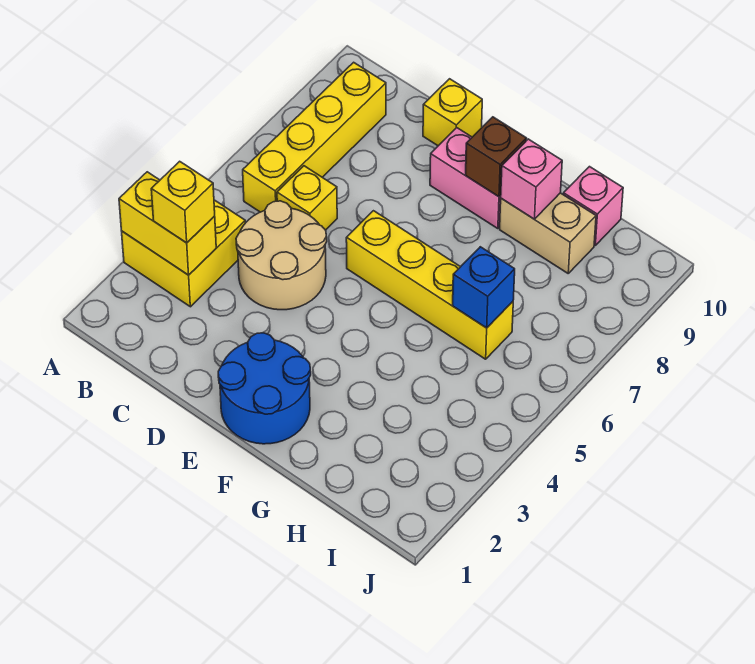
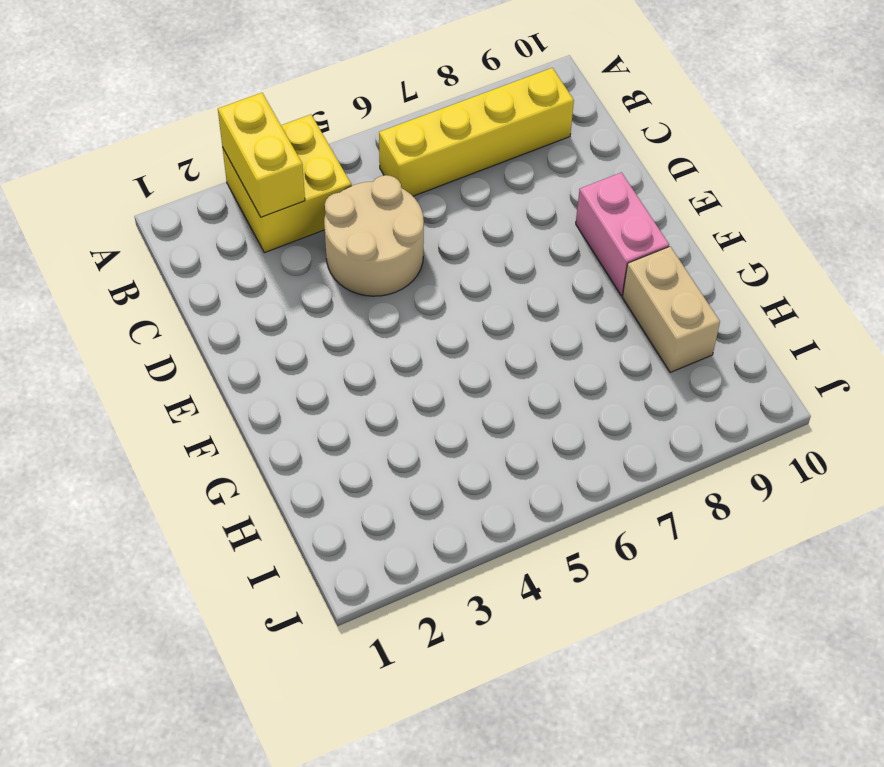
none -> yellow brick C6 level 1
none -> yellow brick D10 level 1
none -> blue round brick E1:F2 level 1

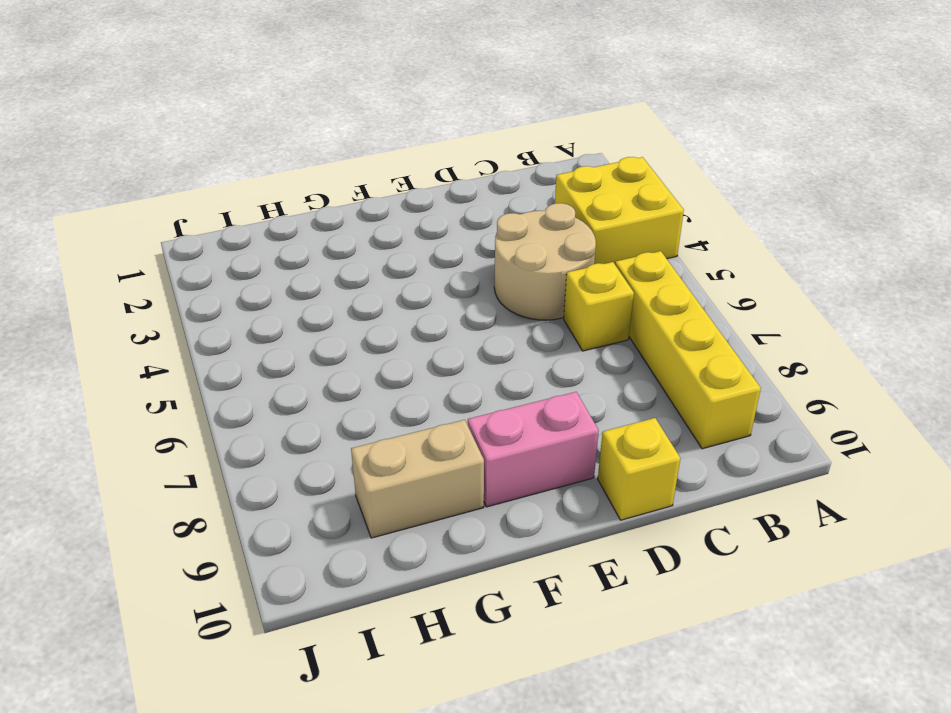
none -> blue round brick E1:F2 level 1
none -> yellow brick E6:H6 level 1
none -> pink brick H10 level 1

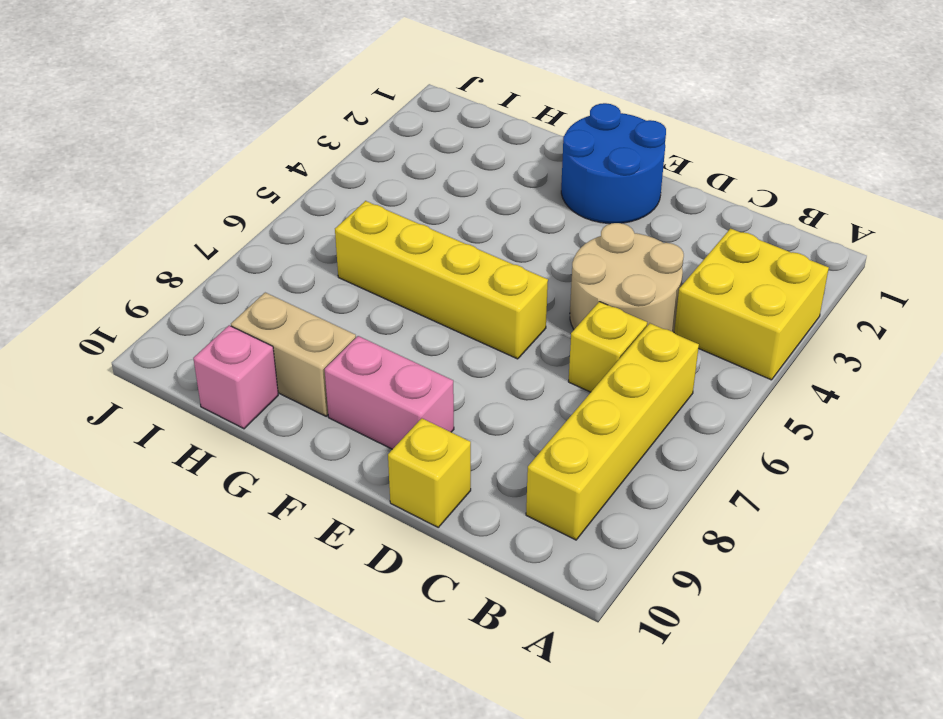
none -> yellow brick A3:B3 level 2
none -> brown brick F9 level 2
none -> pink brick G9 level 2

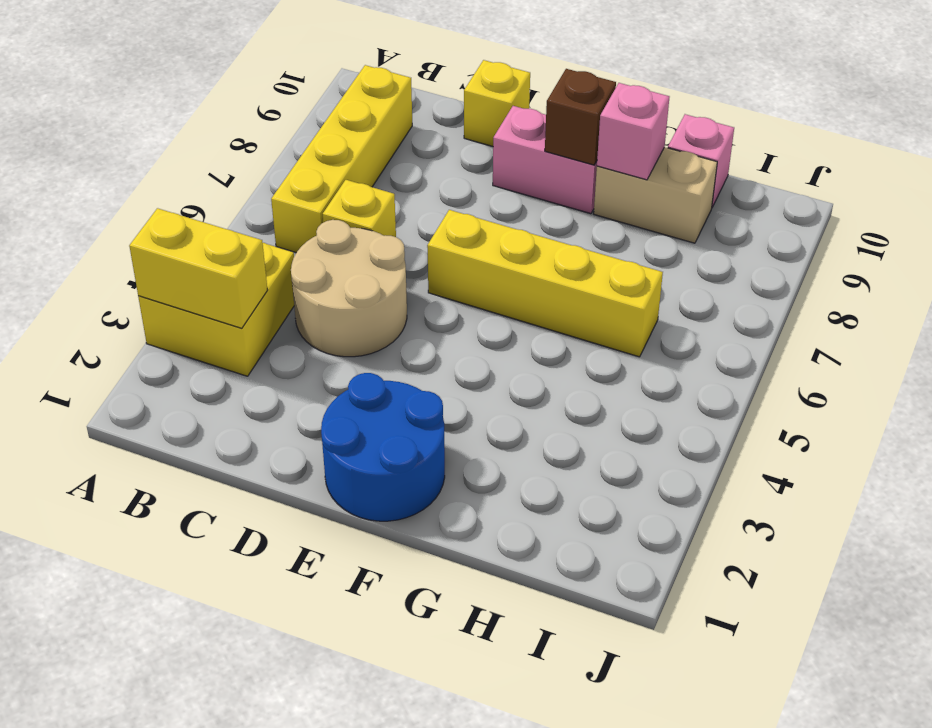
none -> blue brick H6 level 2
none -> yellow brick B3 level 3

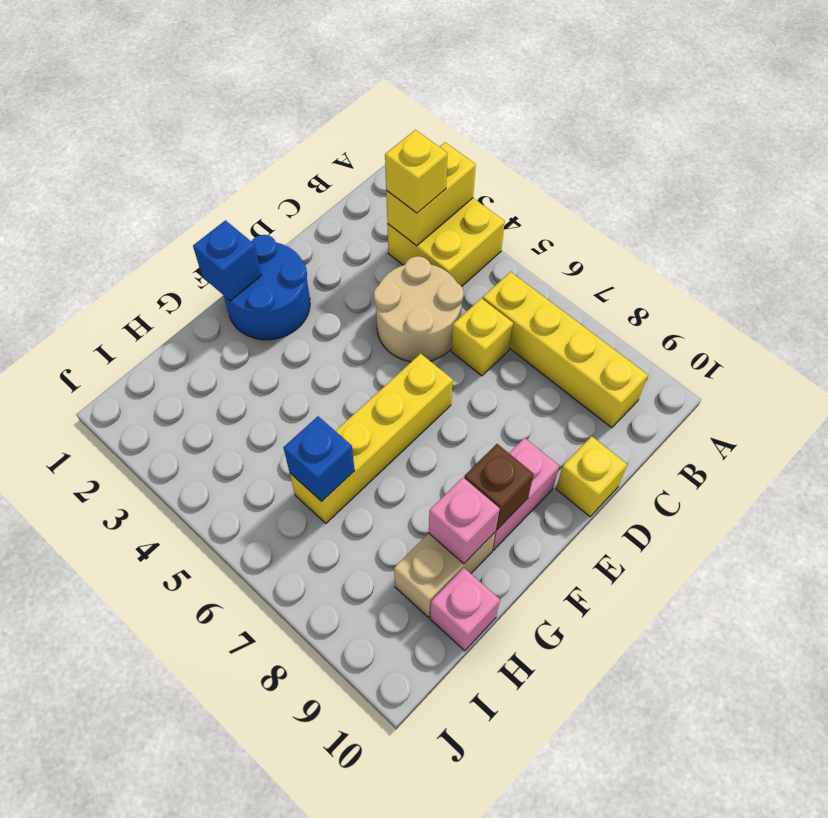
blue brick F1 level 2 -> none

